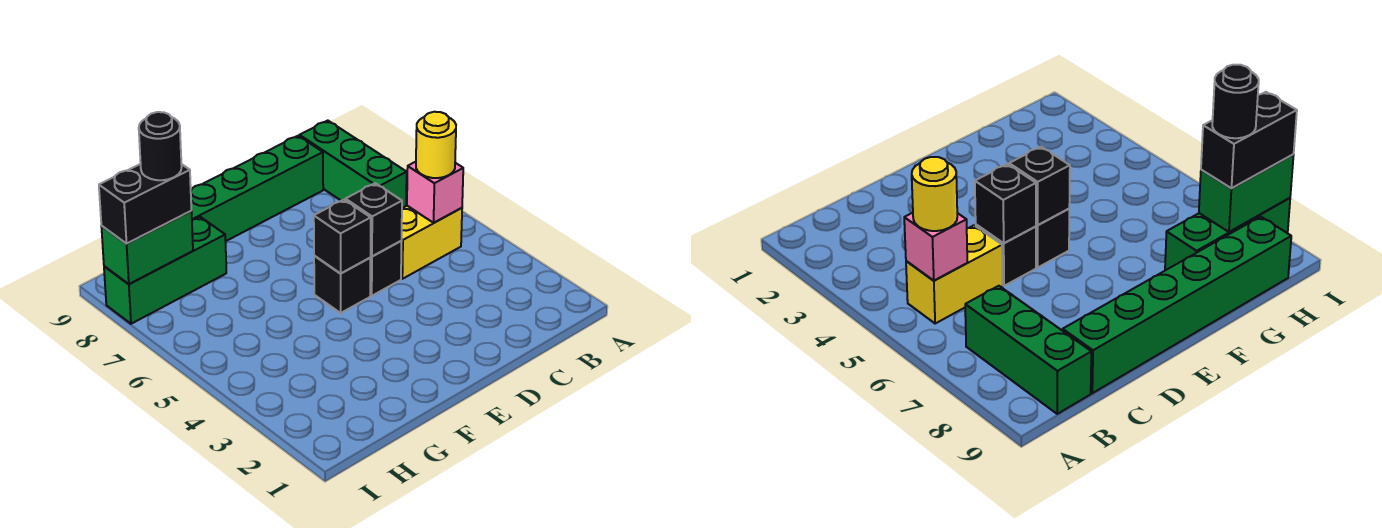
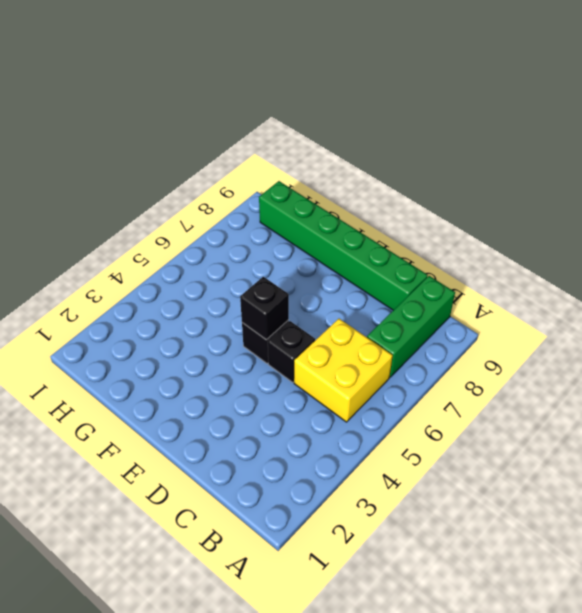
yellow brick B5:C6 level 1 -> yellow brick B5:C5 level 1
none -> green brick G8:I8 level 1
none -> pink brick B5 level 2
none -> black brick D5 level 2

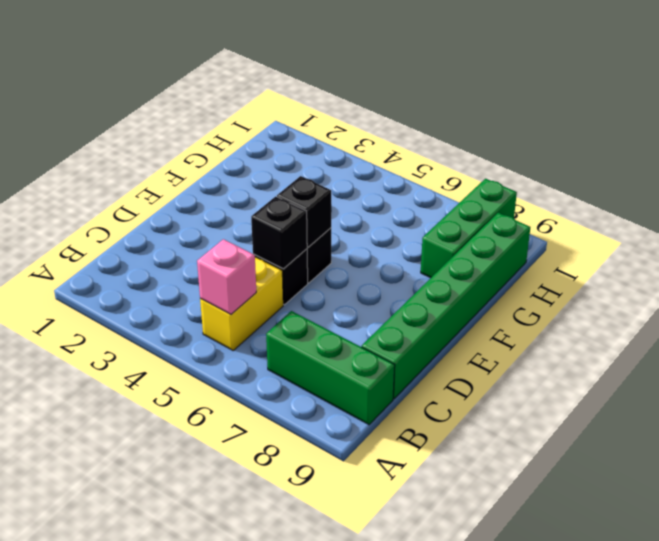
none -> green brick H8:I8 level 2
none -> yellow round brick B5 level 3
none -> black brick H8:I8 level 3

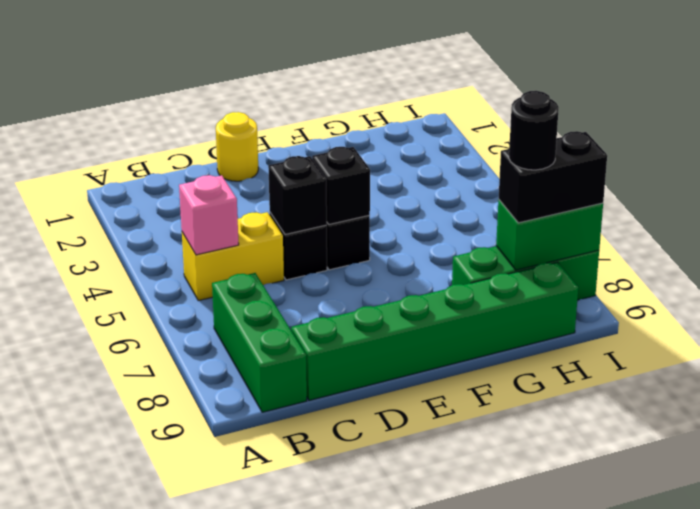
yellow round brick D1 level 1 -> yellow round brick B5 level 3

